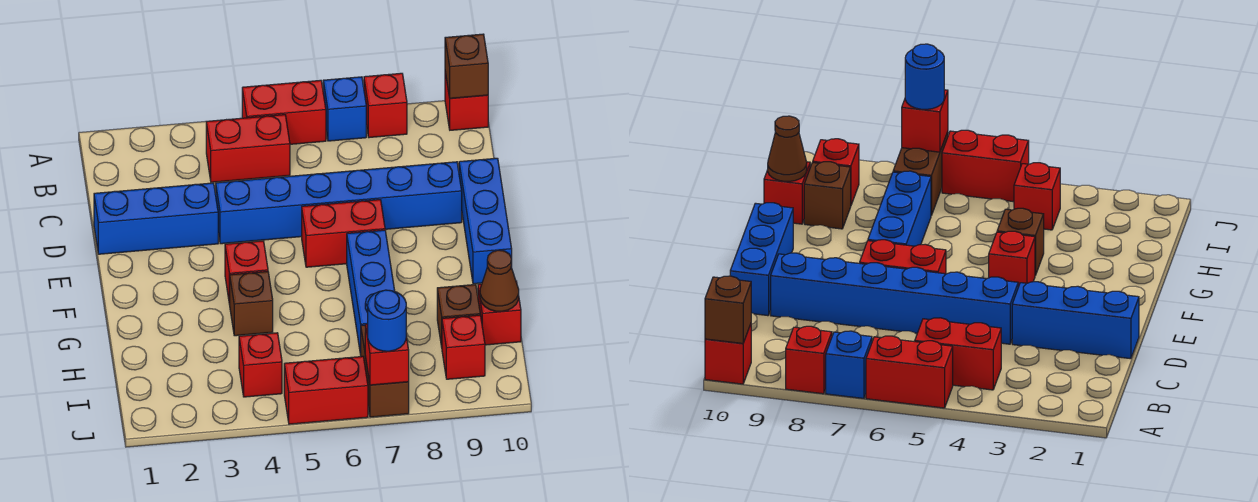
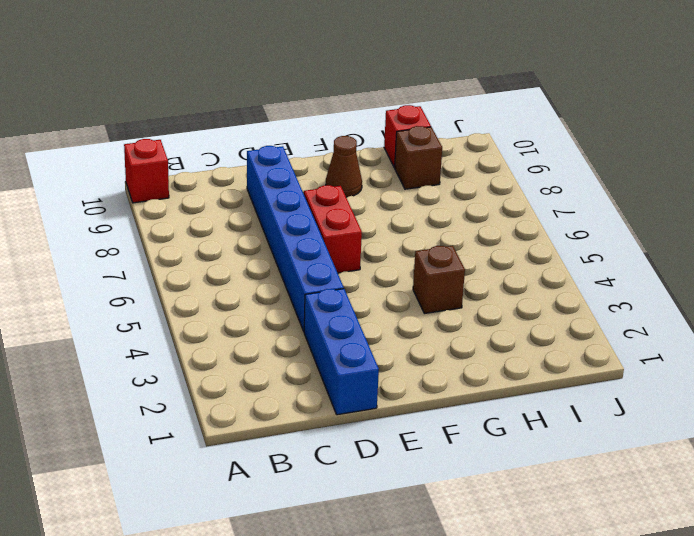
brown cone F9 level 1 -> brown cone H10 level 2
none -> red brick A5:A6 level 1
none -> blue brick A7 level 1
none -> red brick A8 level 1

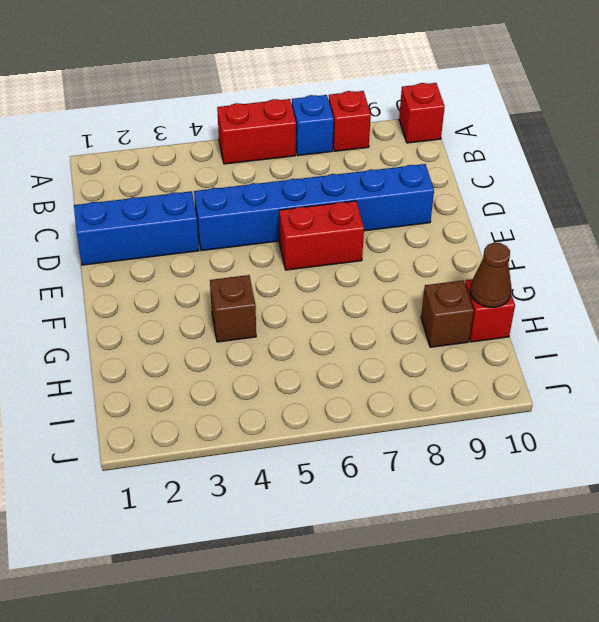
none -> red brick B4:B5 level 1
none -> blue brick D10:F10 level 1
none -> red brick F4 level 1

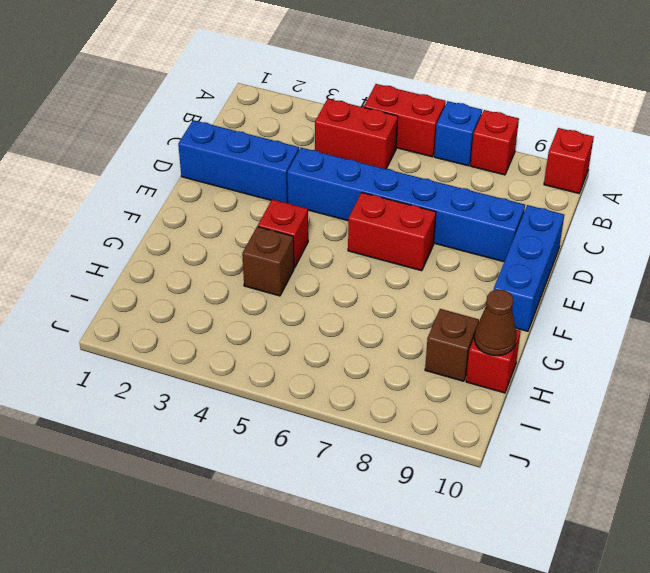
none -> blue brick F7:H7 level 1
none -> red brick I4 level 1
none -> brown brick I7:J7 level 1

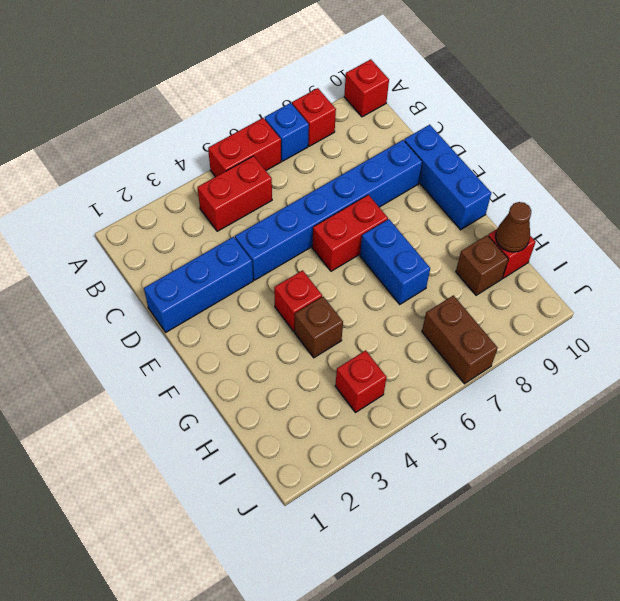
blue brick F7:G7 level 1 -> blue brick F7:H7 level 1
none -> red brick I9 level 1
none -> red brick J5:J6 level 1
none -> brown brick A10 level 2

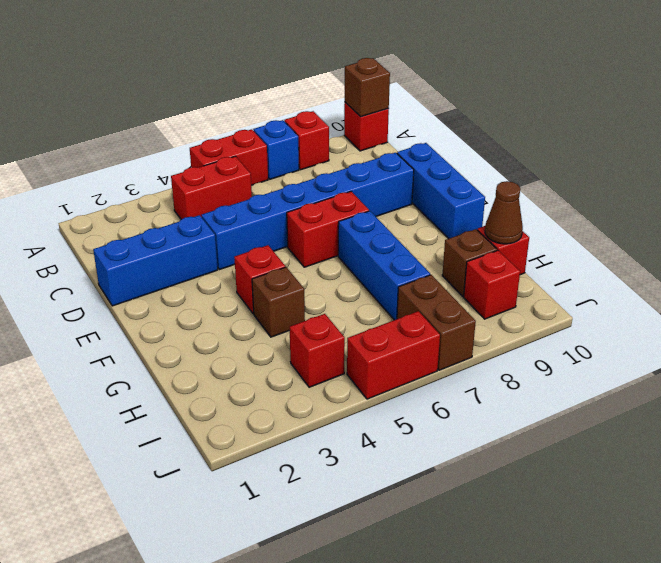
none -> red brick J7 level 2
none -> blue round brick J7 level 3

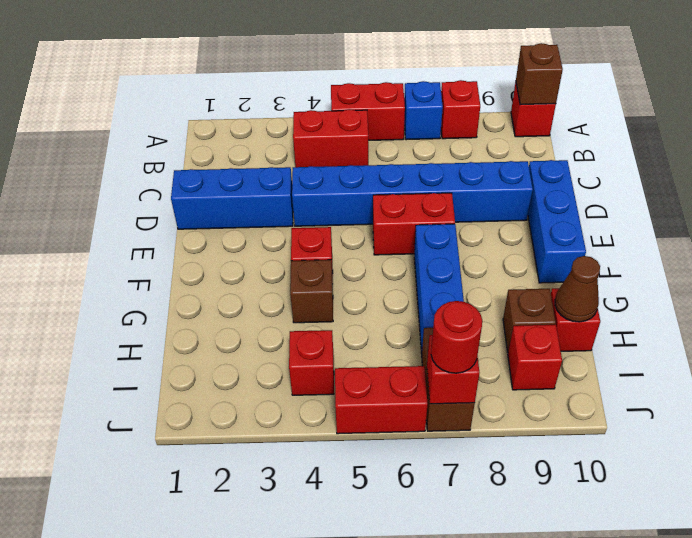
red round brick J7 level 3 -> blue round brick J7 level 3

